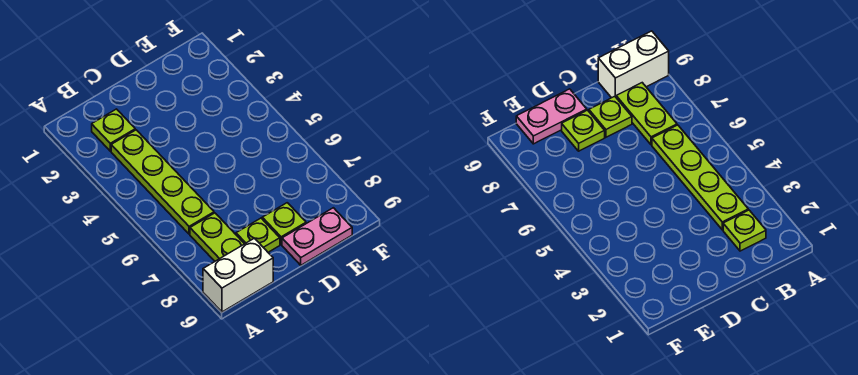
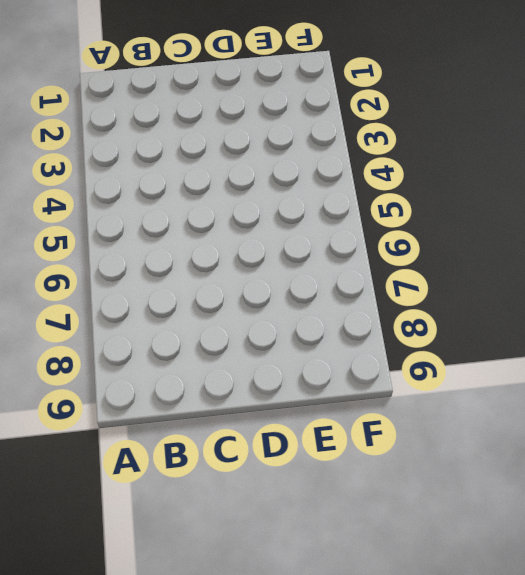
none -> white brick A9:B9 level 1
none -> lime plate B2 level 1

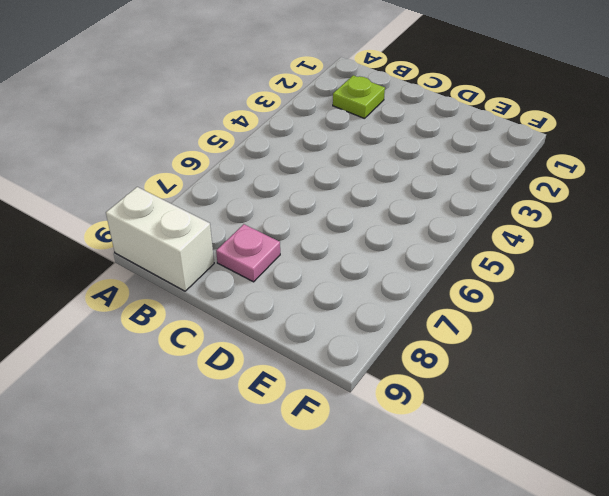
pink plate C8 level 1 -> lime plate C8 level 1
none -> lime plate B3:B6 level 1
none -> lime plate B7:B8 level 1

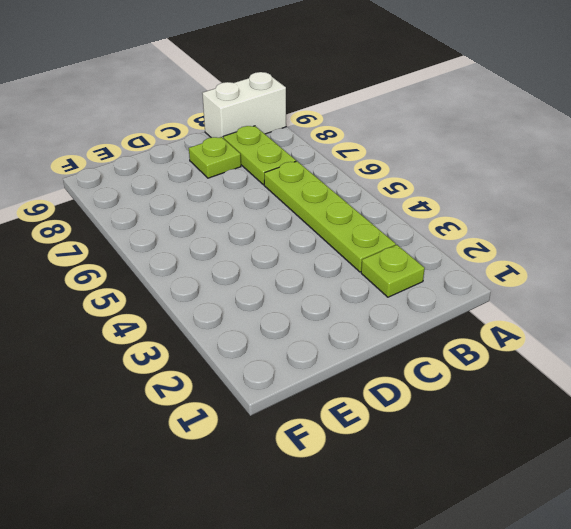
none -> lime plate D8 level 1
none -> pink plate D9:E9 level 1

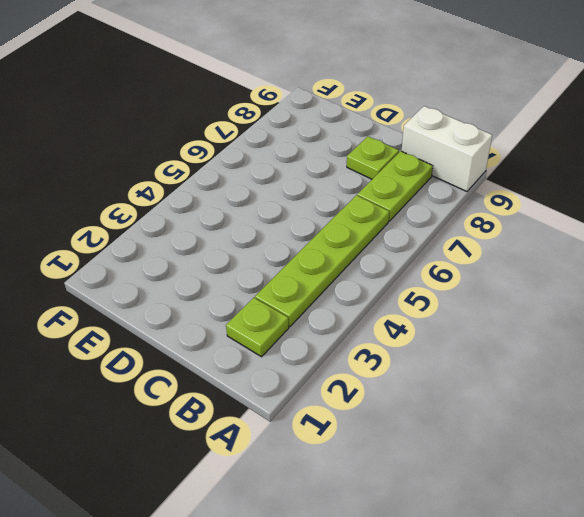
none -> lime plate D8 level 1
none -> pink plate D9:E9 level 1

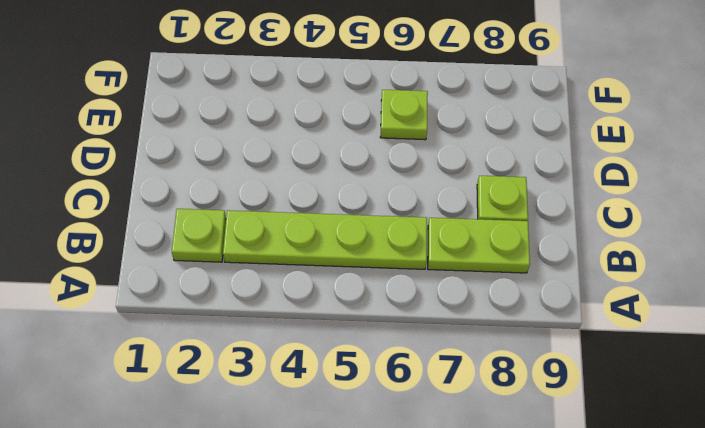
lime plate E6 level 1 -> lime plate D8 level 1
none -> white brick A9:B9 level 1
none -> pink plate D9:E9 level 1

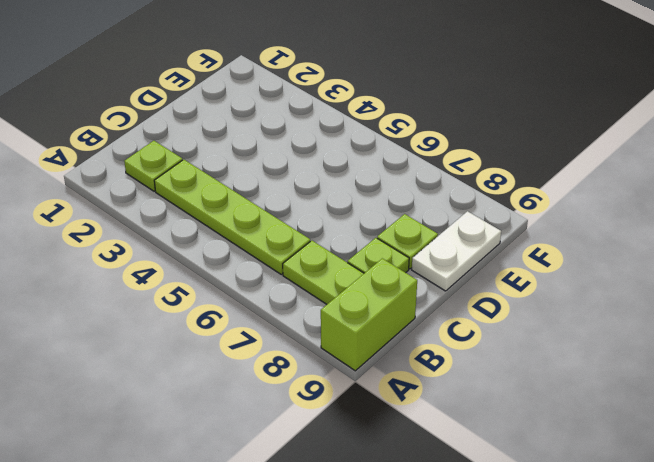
lime brick A9:B9 level 1 -> white brick A9:B9 level 1
white plate D9:E9 level 1 -> pink plate D9:E9 level 1

